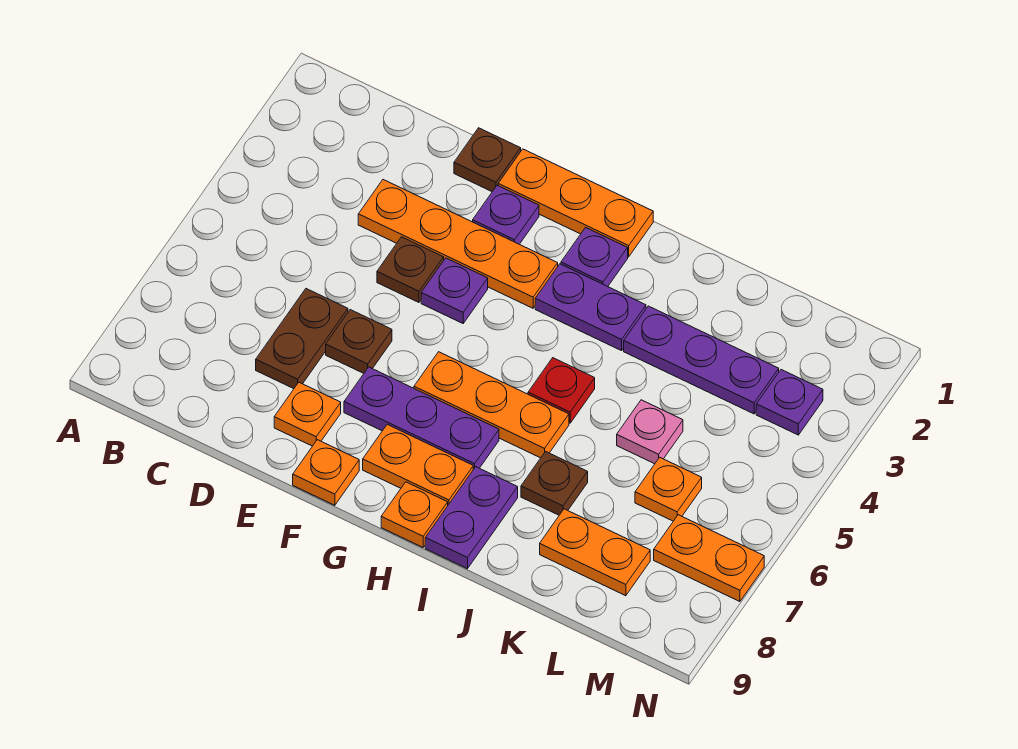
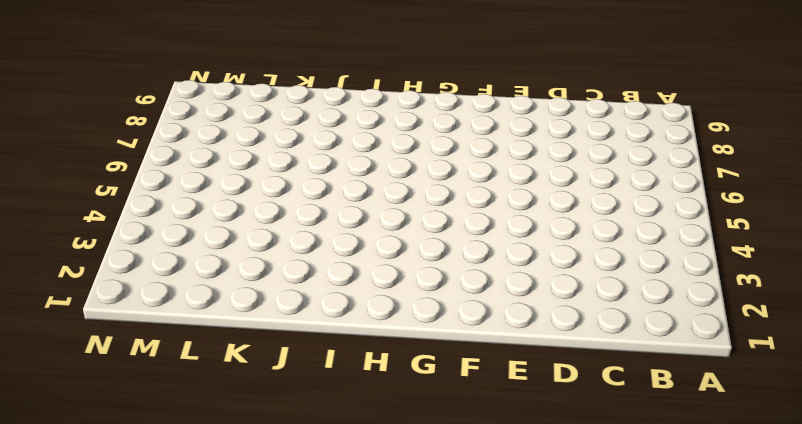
none -> orange plate D3:G3 level 1
none -> brown plate D6:D7 level 1
none -> brown plate E1 level 1

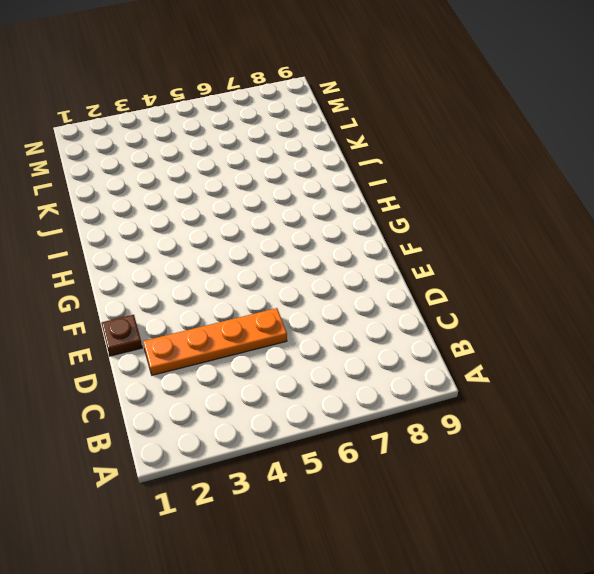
orange plate D2:D5 level 1 -> orange plate D3:G3 level 1
none -> brown plate D6:D7 level 1
none -> brown plate E4 level 1
none -> brown plate E6 level 1

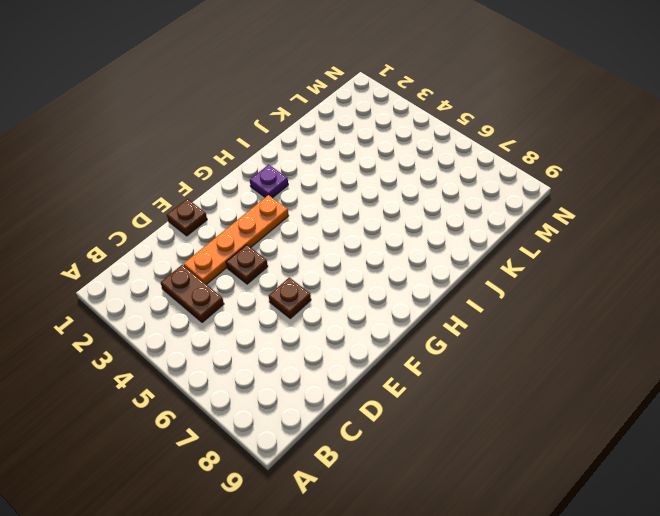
brown plate C3:C4 level 1 -> brown plate D6:D7 level 1
none -> orange plate E8 level 1
none -> orange plate F1:H1 level 1
none -> purple plate F2 level 1

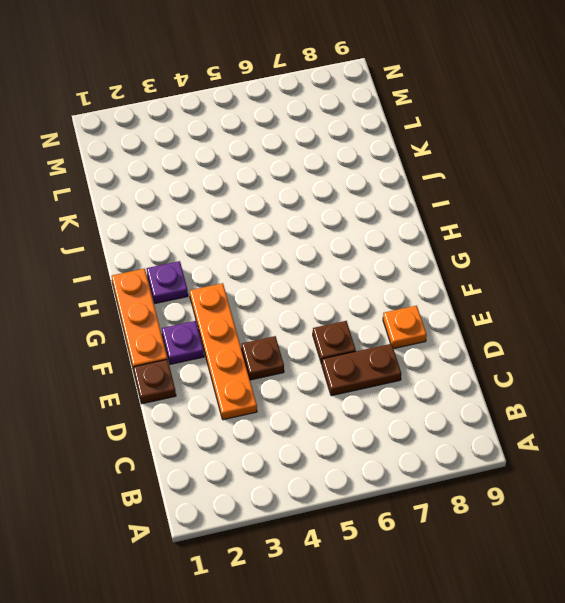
none -> purple plate F4 level 1
none -> purple plate F7:H7 level 1
none -> orange plate F9 level 1

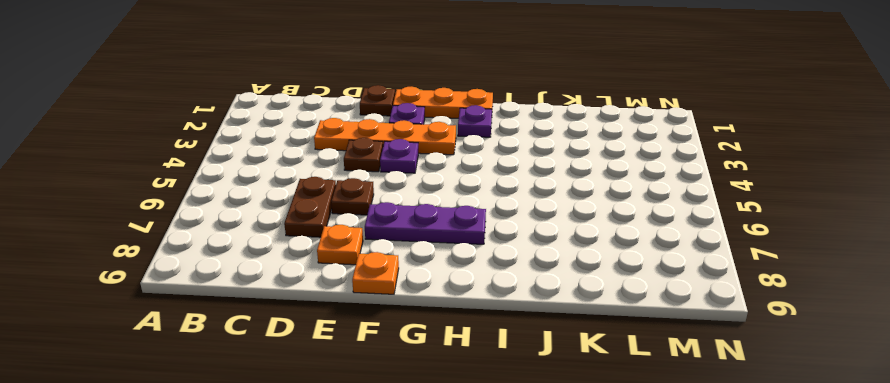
none -> orange plate G6:I6 level 1
none -> orange plate G8:H8 level 1
none -> purple plate H3:I3 level 1

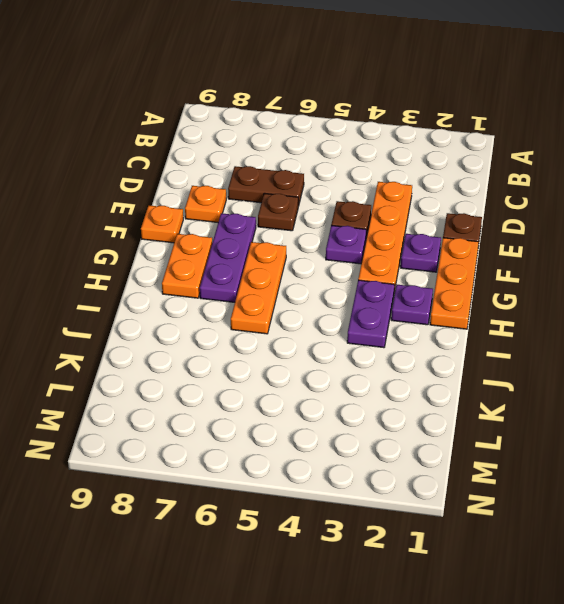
none -> orange plate H9 level 1
none -> red plate I5 level 1
none -> purple plate I8:I9 level 1

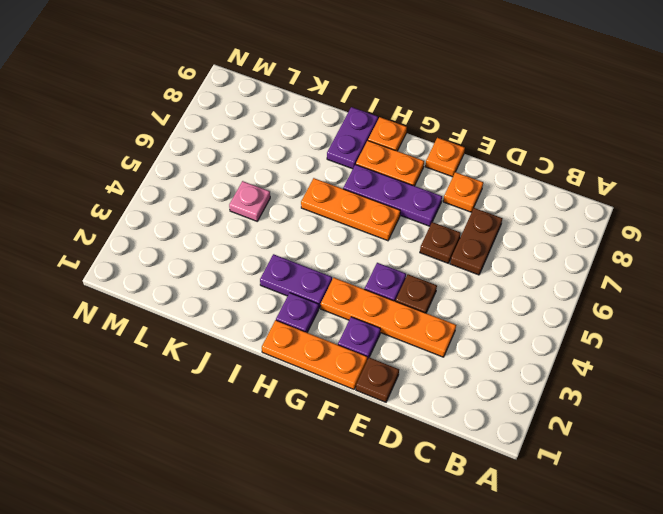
none -> red plate I5 level 1
none -> purple plate J3:L3 level 1
none -> brown plate J7 level 1

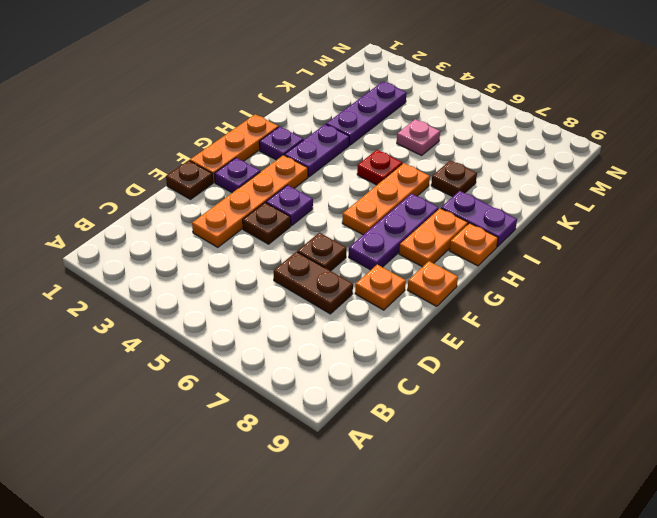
none -> orange plate K8:L8 level 1
none -> orange plate L6 level 1
none -> purple plate M3 level 1

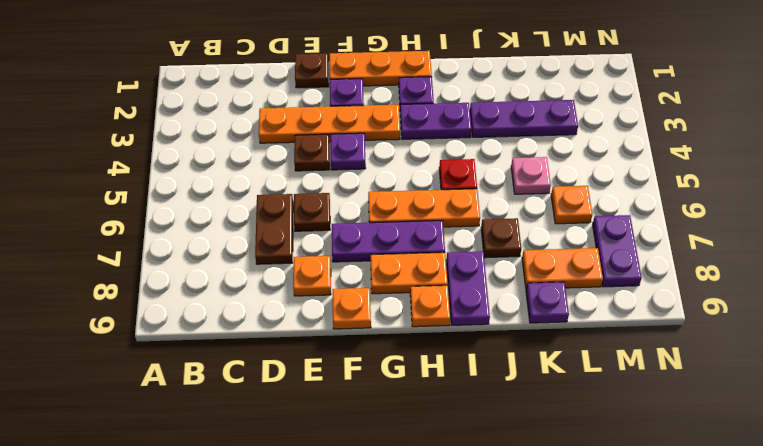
purple plate K9 level 1 -> purple plate M3 level 1
purple plate M7:M8 level 1 -> orange plate M7:N7 level 1

